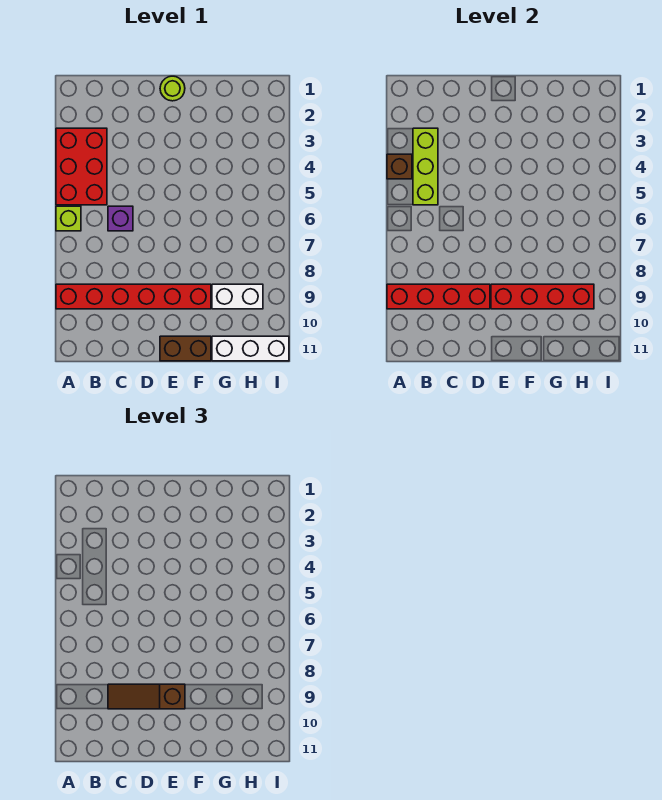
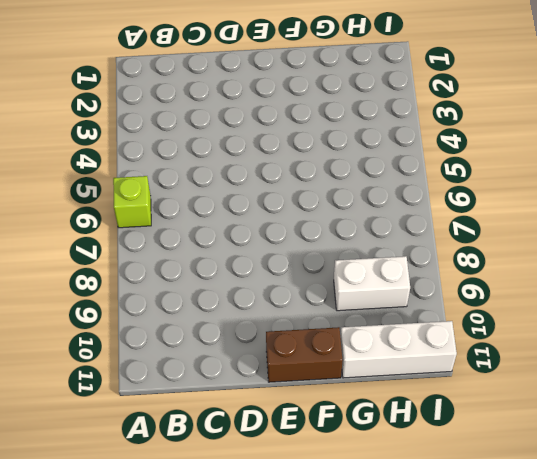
none -> red brick A3:B5 level 1
none -> red brick A9:F9 level 1
none -> purple brick C6 level 1

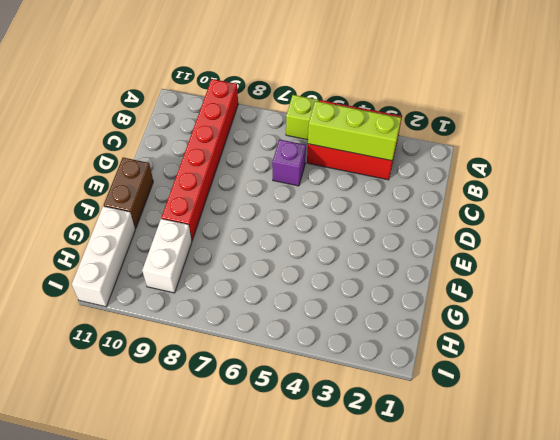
none -> lime round brick E1 level 1
none -> brown brick A4 level 2
none -> red brick A9:D9 level 2

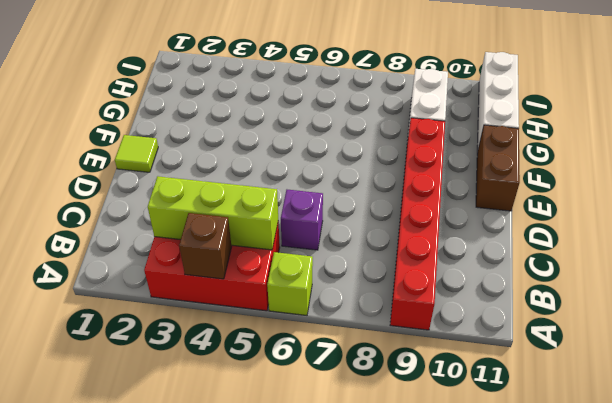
lime tile E1 level 1 -> lime round brick E1 level 1
none -> red brick A9:D9 level 2
none -> red brick E9:H9 level 2
none -> brown slope C9:E9 level 3 top E

